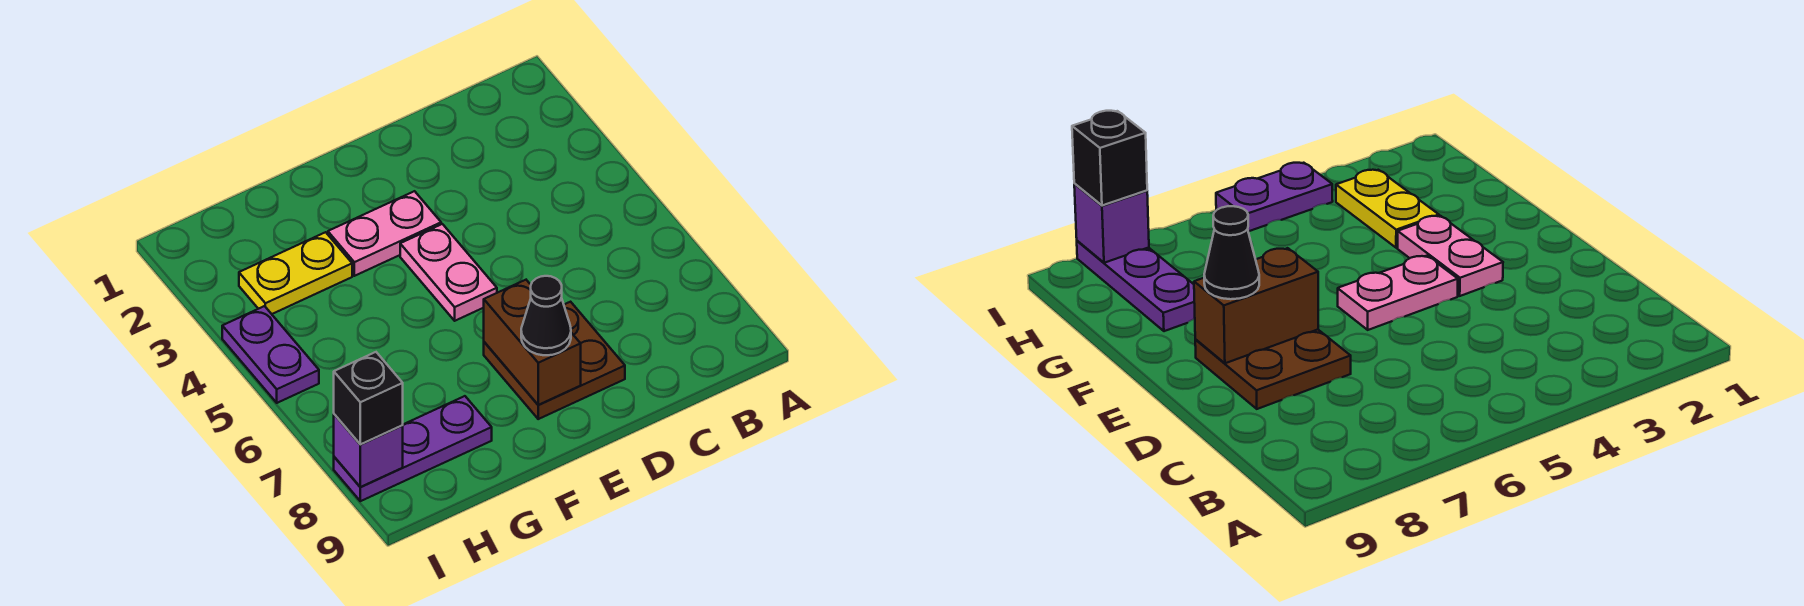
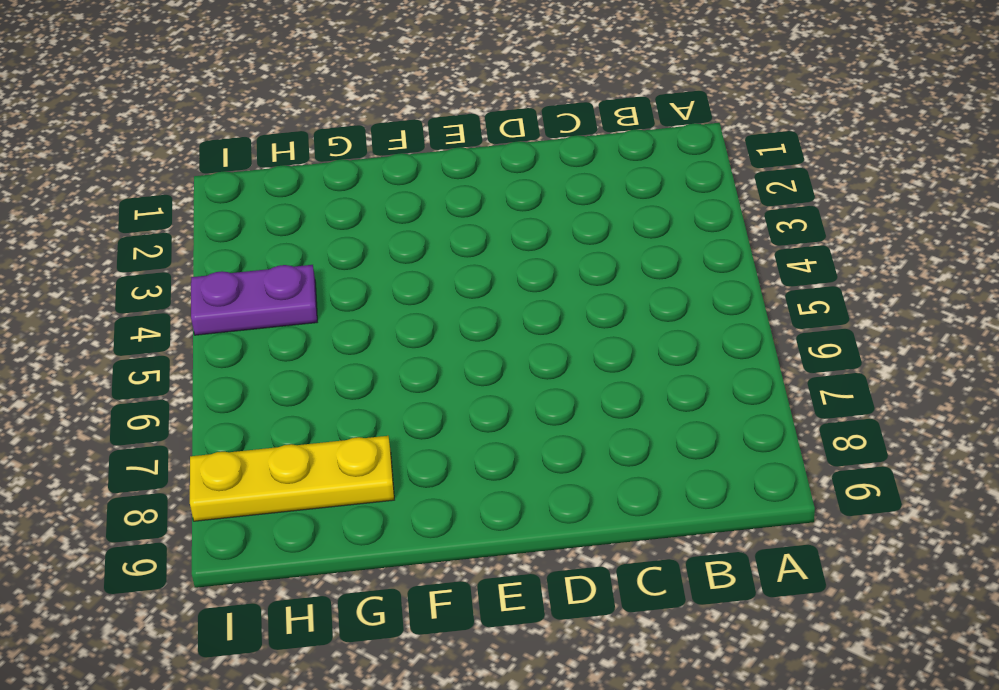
yellow plate G8:I8 level 1 -> purple plate G8:I8 level 1
purple plate H4:I4 level 1 -> purple plate I4:I5 level 1
none -> brown plate D7:E8 level 1
none -> pink plate E3:F3 level 1

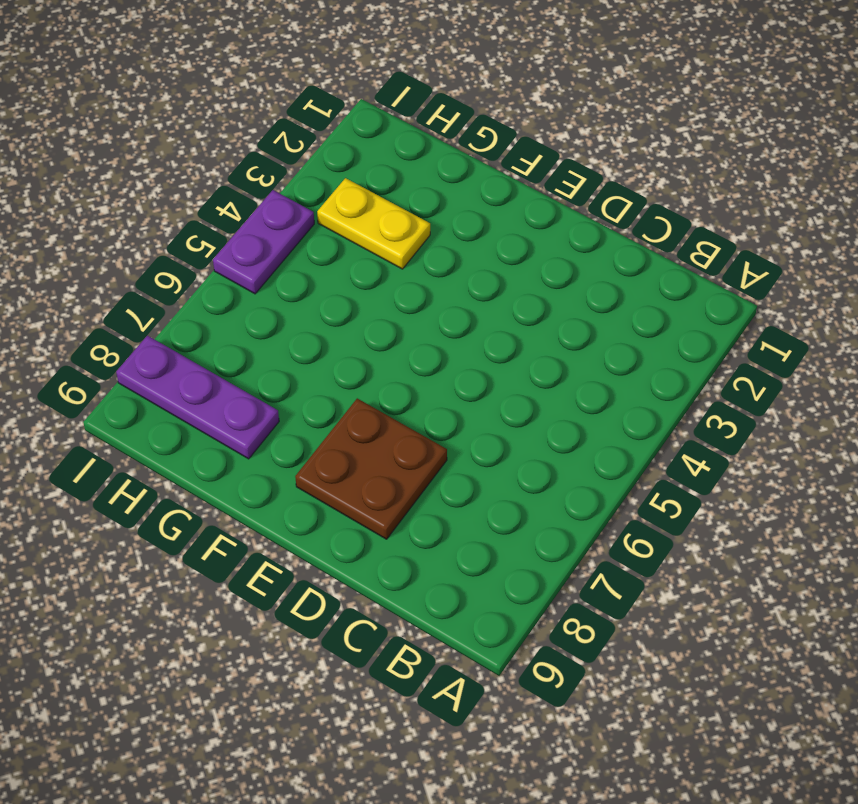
none -> pink plate E3:F3 level 1
none -> pink plate E4:E5 level 1

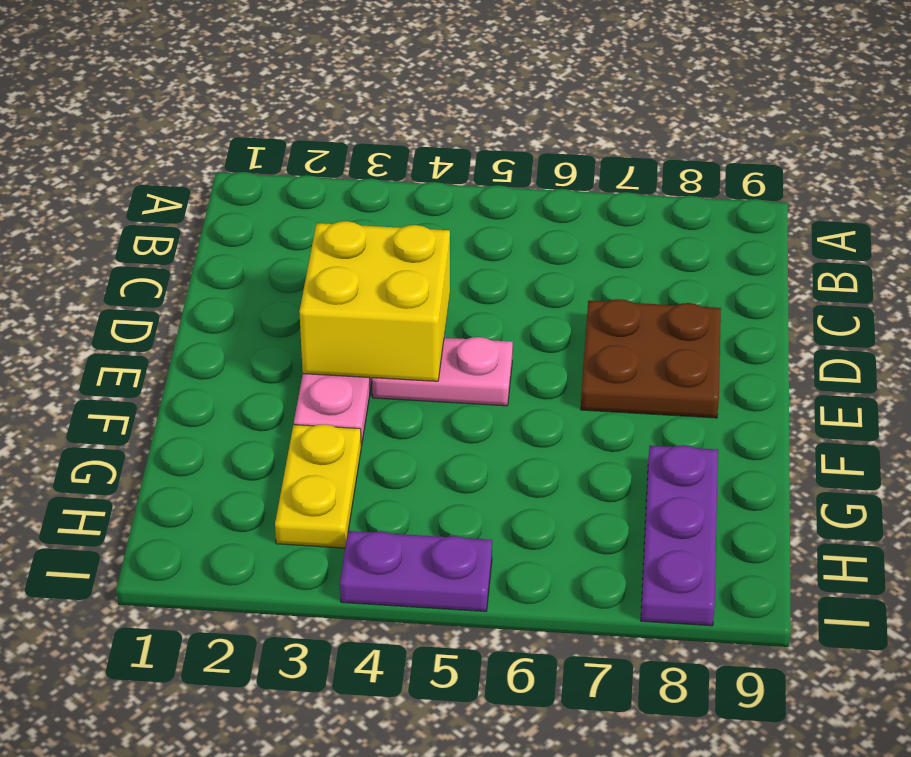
yellow brick D3:E4 level 2 -> none
none -> brown brick E7:E8 level 2
none -> purple brick I8 level 2

